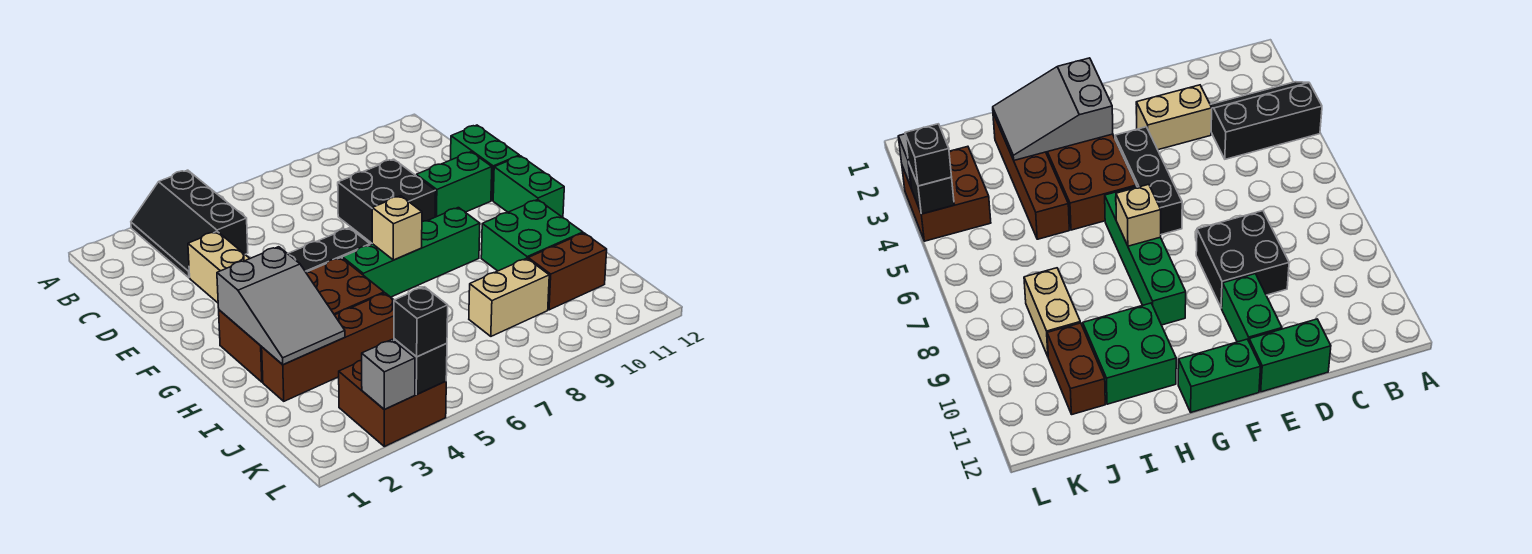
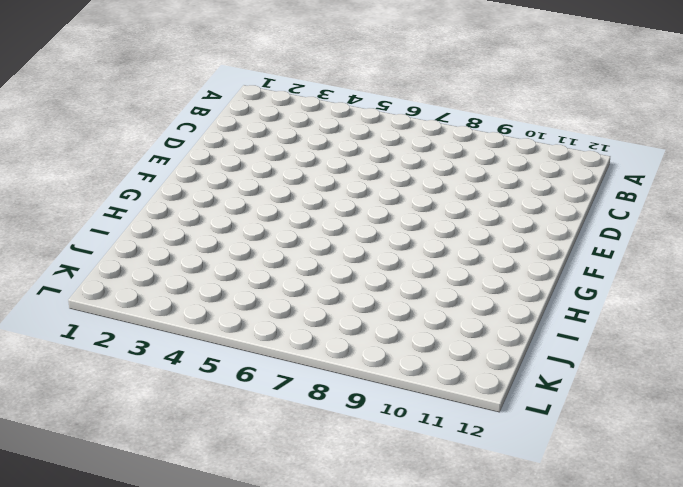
none -> black slope A3:C4 level 1 top 4
none -> tan brick D3:E3 level 1
none -> black brick D8:E9 level 1

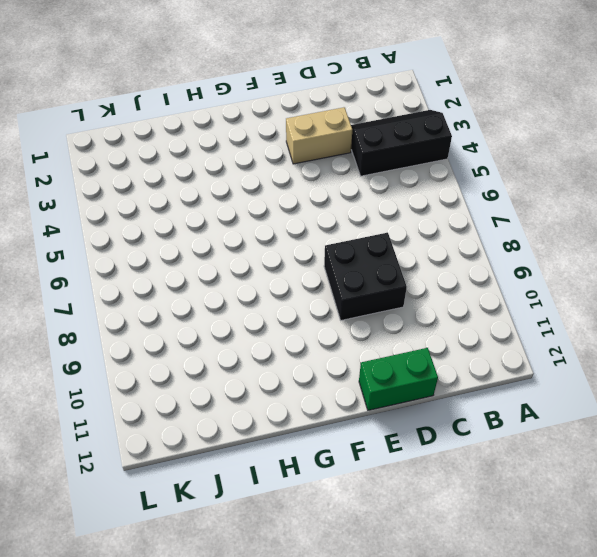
none -> green brick E10:E11 level 1
none -> black brick F4:F6 level 1
none -> green brick F12:G12 level 1

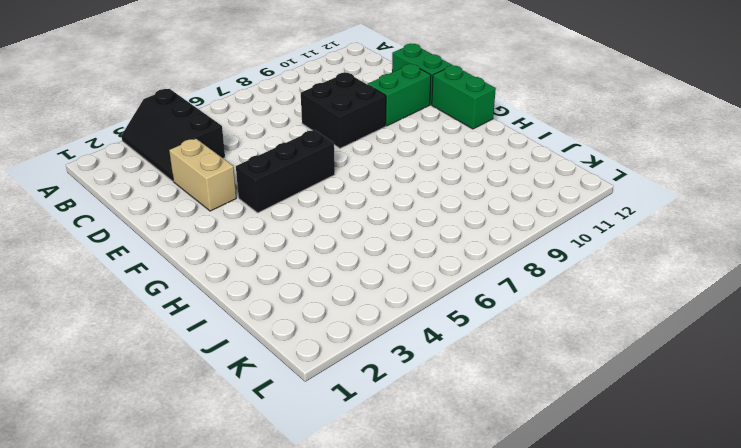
none -> brown brick G2:H5 level 1
none -> green brick G6:G9 level 1
none -> green brick H10:I11 level 1

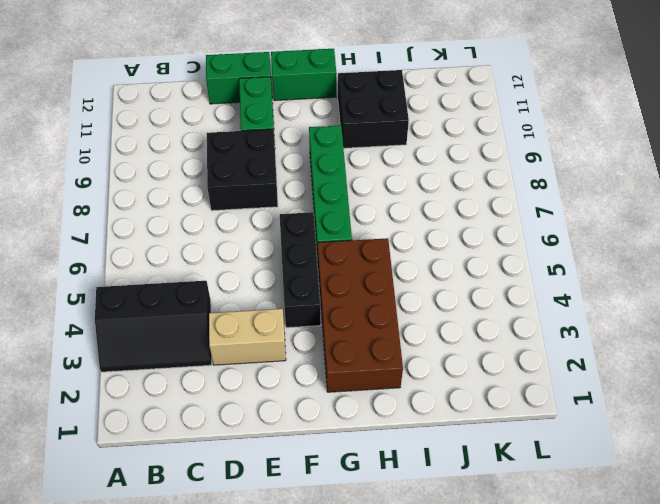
black brick H10:I11 level 1 -> green brick H10:I11 level 1
none -> brown brick I2:I5 level 1
none -> tan brick J8:J9 level 1
none -> brown brick J10:J11 level 1

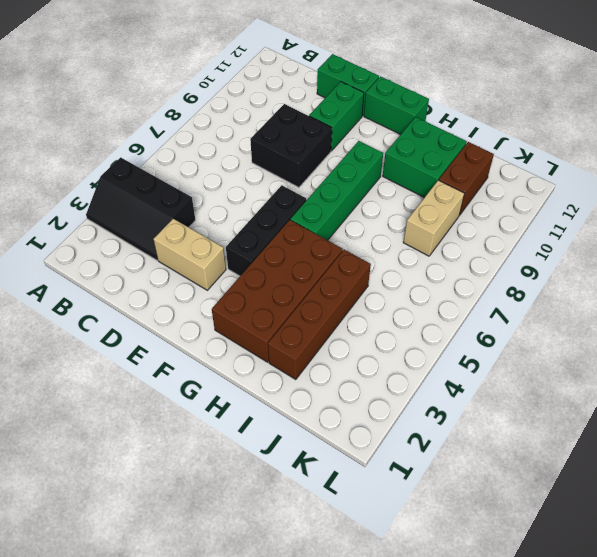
none -> brown brick K3:L4 level 1
none -> grey slope G2:I3 level 2 top G
none -> tan brick G7 level 2

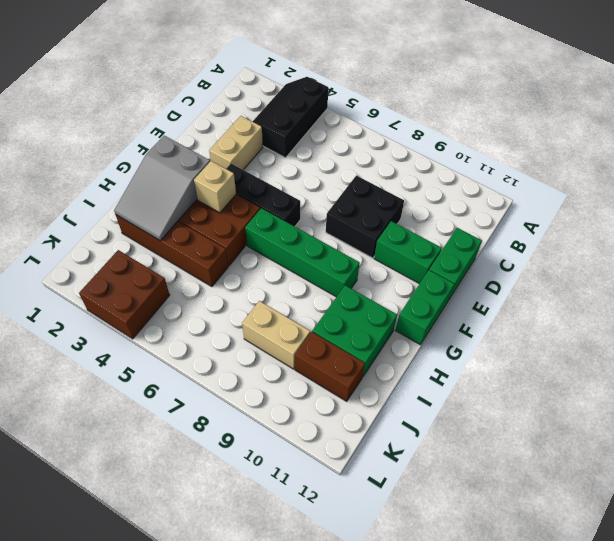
tan brick G4 level 2 -> tan brick G7 level 2
none -> grey brick L3 level 2
none -> black brick L4 level 2
none -> black brick L4 level 3

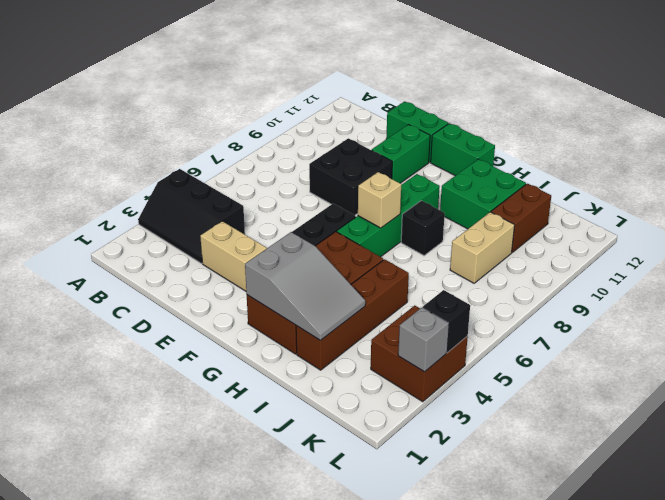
black brick H8 level 1 -> black brick L4 level 3

